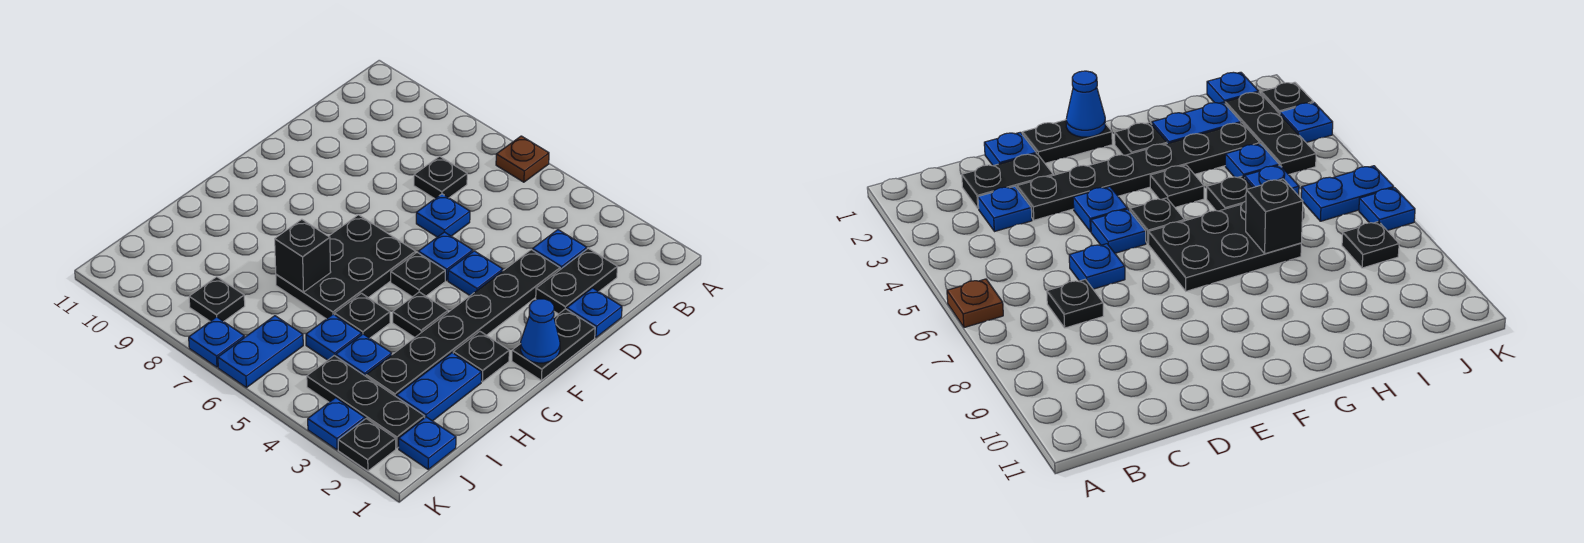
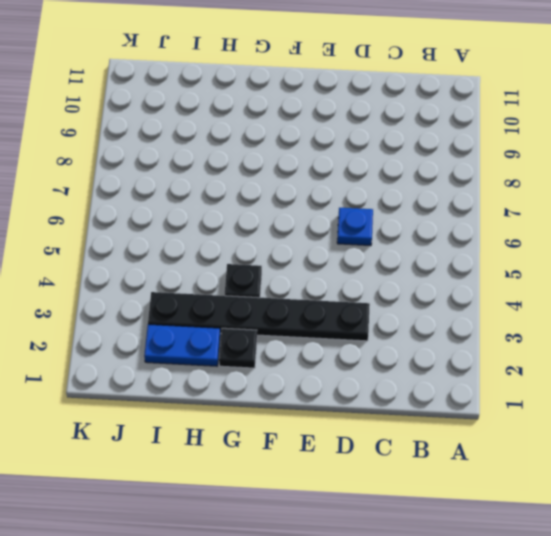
none -> brown plate A6 level 1
none -> black plate C2:D2 level 1
none -> blue plate C3 level 1

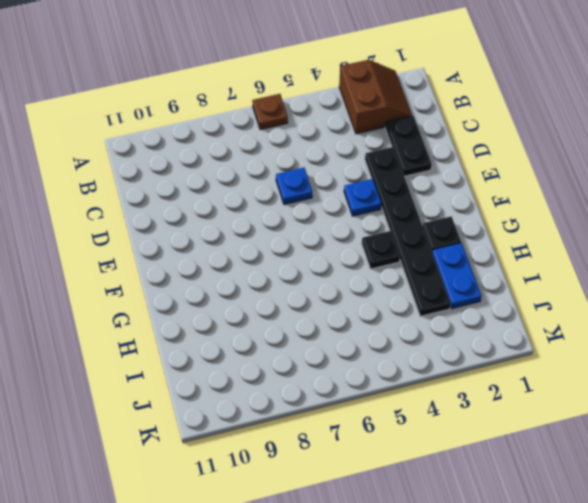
brown slope A2:B3 level 1 top 3 -> none
none -> blue plate C3 level 1
none -> black plate C7 level 1
none -> blue plate D1 level 1

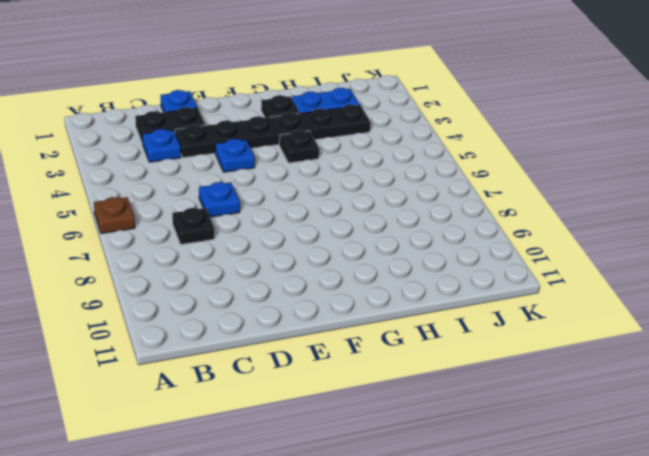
none -> black plate E1:F1 level 1
none -> blue plate E5 level 1
none -> black plate F5 level 1

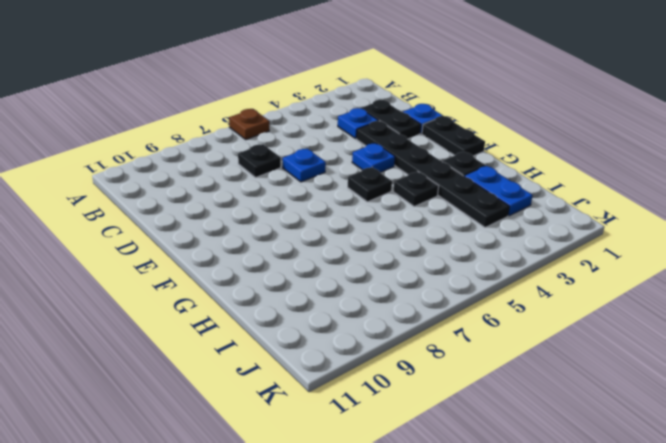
none -> blue plate E5 level 1
none -> black plate F6:H7 level 1
none -> black plate H5 level 1

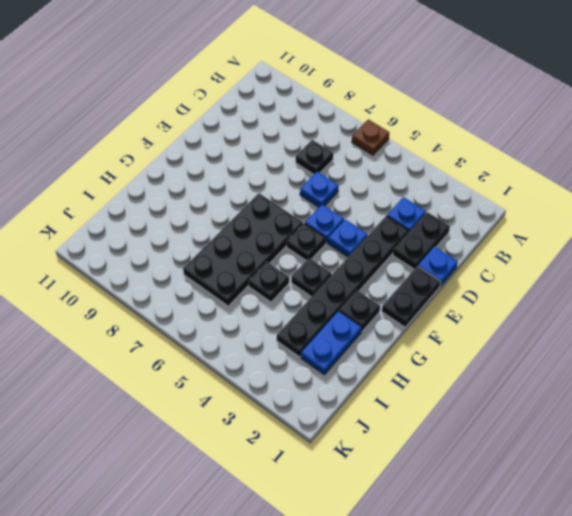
black plate F6:I7 level 1 -> black plate F6:H7 level 1
none -> blue plate I4 level 1
none -> blue plate I5 level 1
none -> blue plate J1 level 1

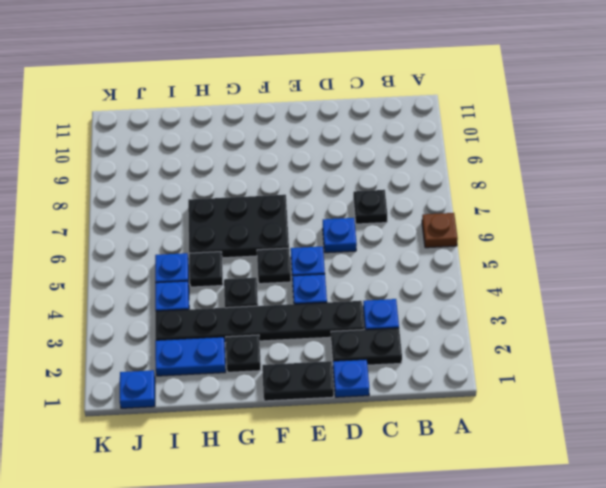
none -> black plate J2:J4 level 1
none -> blue plate J6:K6 level 1
none -> black plate J8 level 1

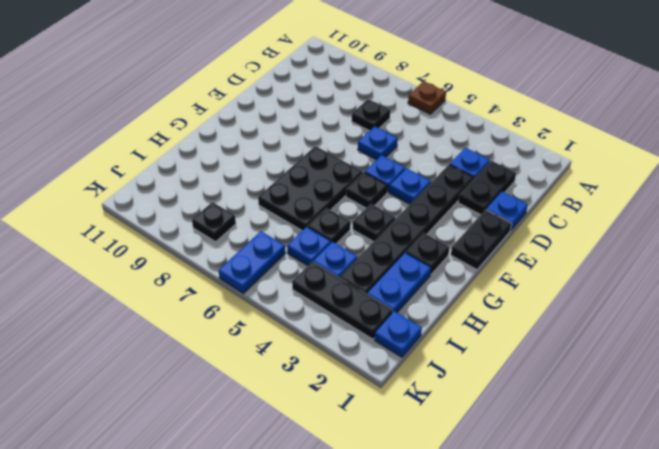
none -> black plate K2 level 1
none -> blue plate K3 level 1
none -> blue plate K7 level 1

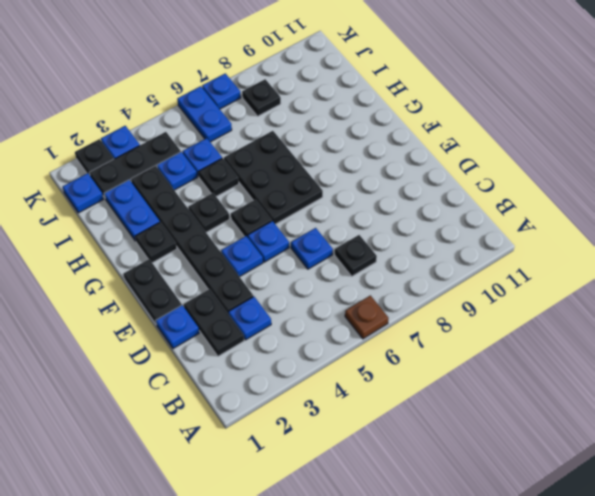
none -> blue cone F1 level 2
none -> black brick H7 level 2

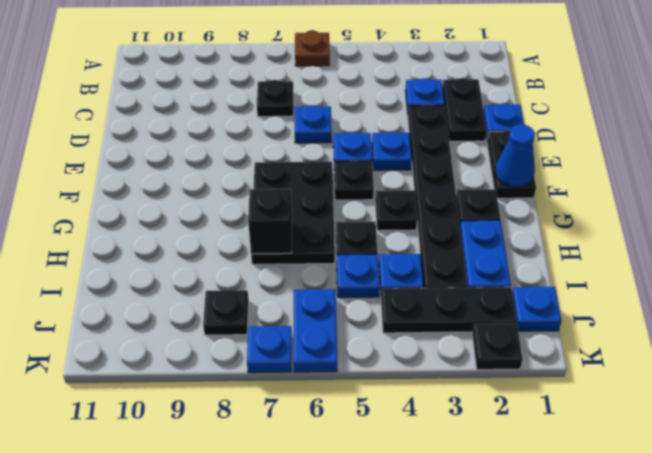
none -> blue plate K3 level 1

